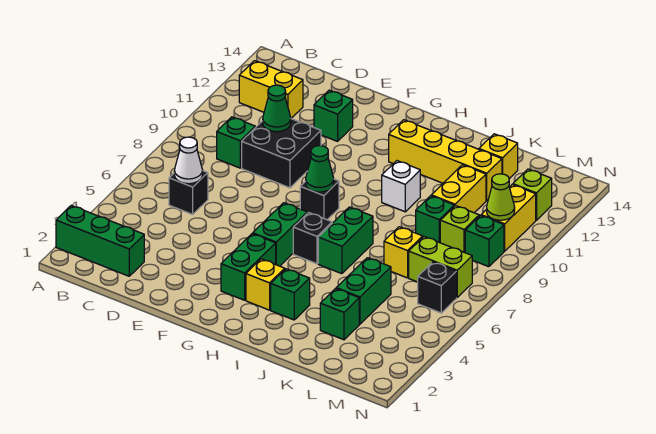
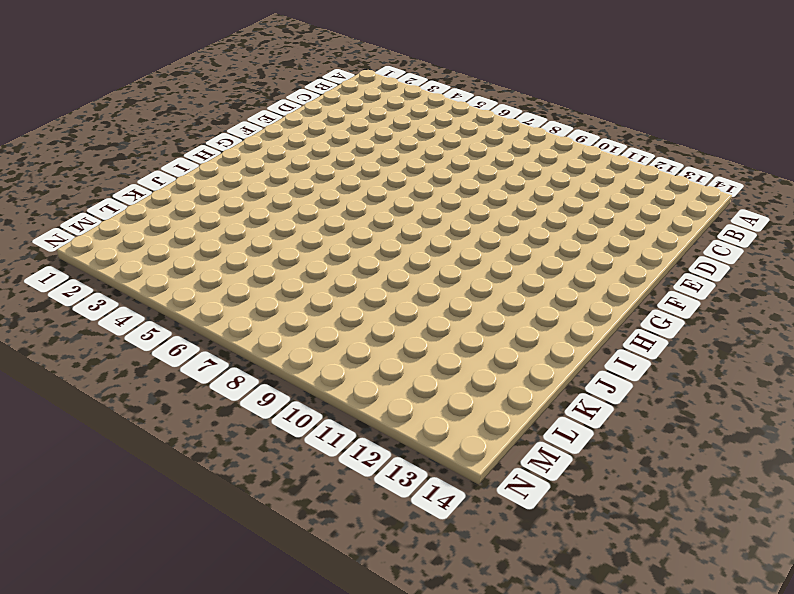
none -> green brick A2:C2 level 1
none -> yellow brick B12:C12 level 1
none -> black brick C6 level 1
none -> green brick C9 level 1

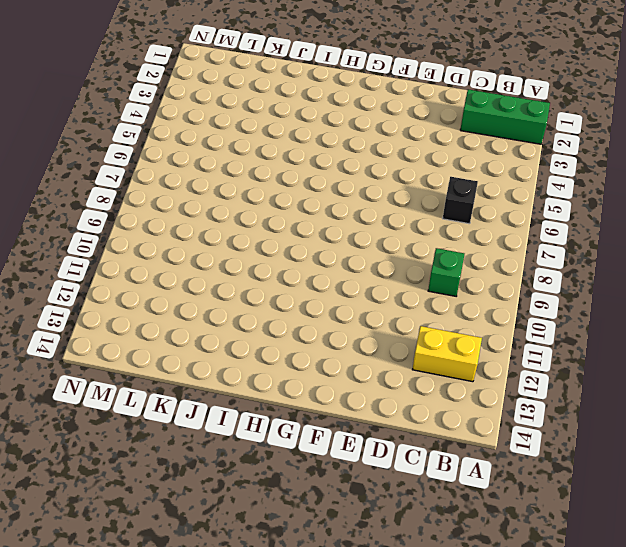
none -> black brick D9:E10 level 1
none -> green brick E12 level 1
none -> green brick G3:G4 level 1
none -> green brick G5:G6 level 1

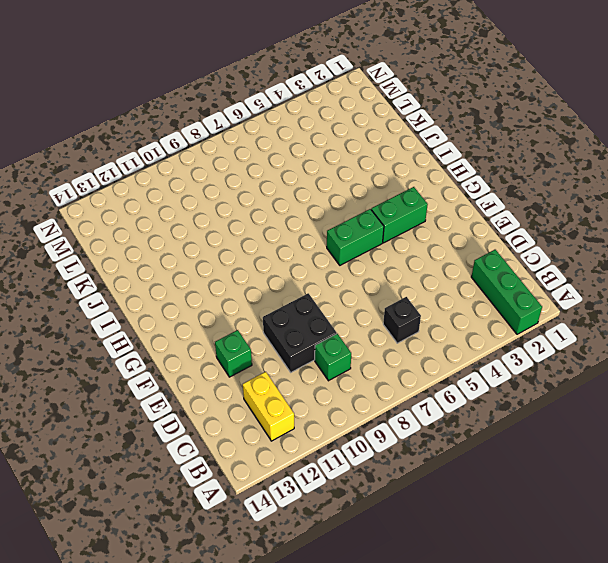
none -> black brick G8 level 1
none -> yellow brick H3 level 1
none -> black brick H6 level 1
none -> yellow brick H12:K12 level 1

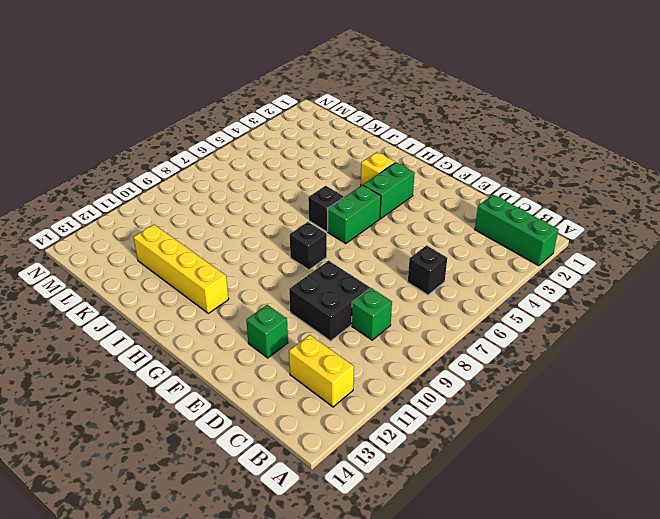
none -> green brick I3 level 1
none -> green brick I6:I7 level 1
none -> white brick I10 level 1
none -> green brick K3 level 1

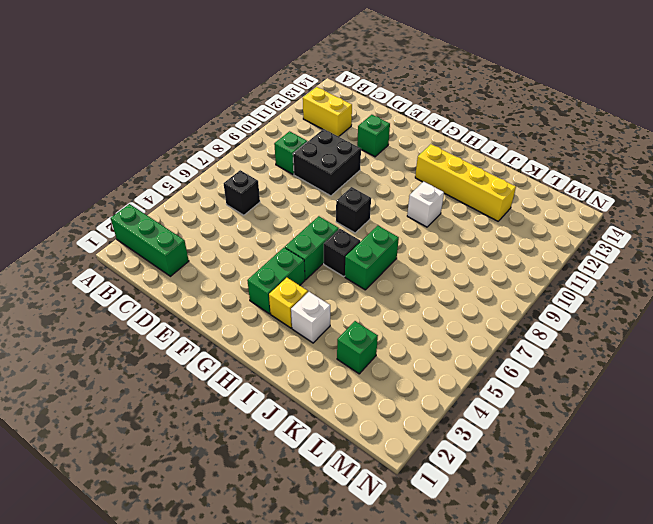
white brick I3 level 1 -> green brick I3 level 1
none -> green brick K4:K5 level 1
none -> yellow brick K7 level 1
none -> green brick K9 level 1
none -> yellow brick K10:K11 level 1

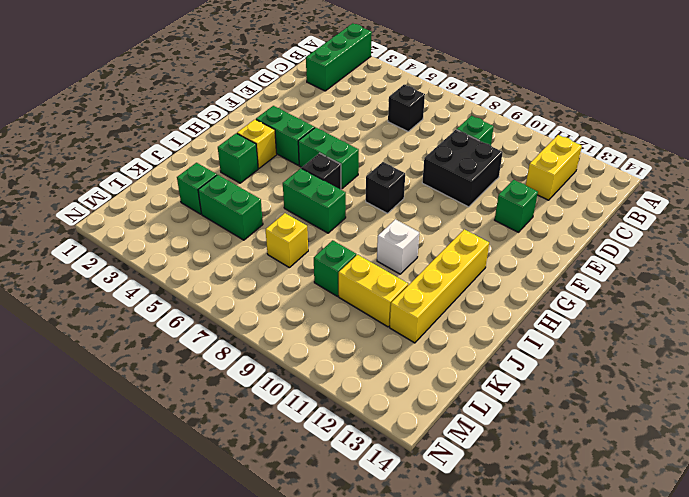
none -> yellow brick K13 level 1
none -> lime brick L7:M7 level 1
none -> lime brick L9 level 1
none -> black brick M6 level 1

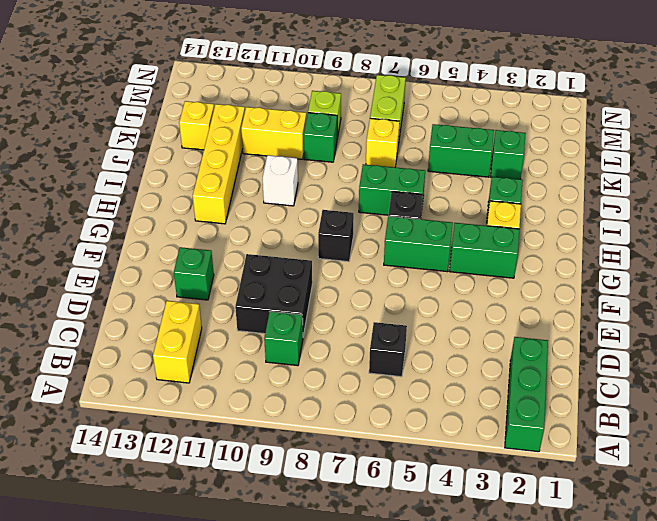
none -> black brick M6 level 1
none -> green brick M9 level 1
none -> yellow brick M10:M11 level 1
none -> lime brick M12 level 1

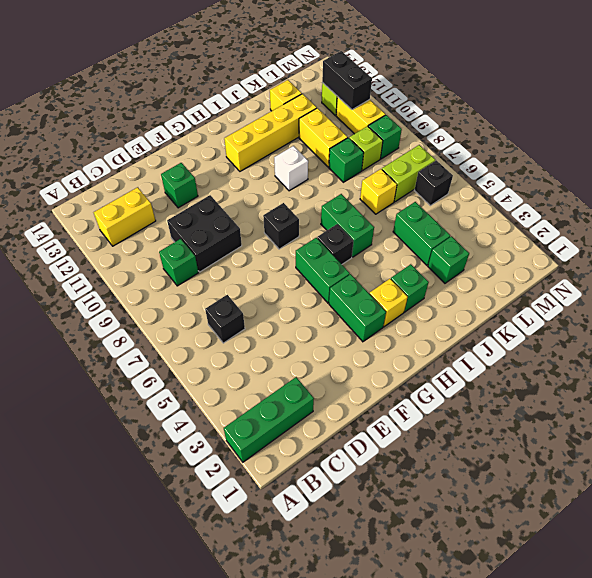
black brick M11:M12 level 2 -> none
none -> white cone C6 level 2
none -> green cone D10 level 2
none -> green cone G8 level 2
none -> lime cone M10 level 2

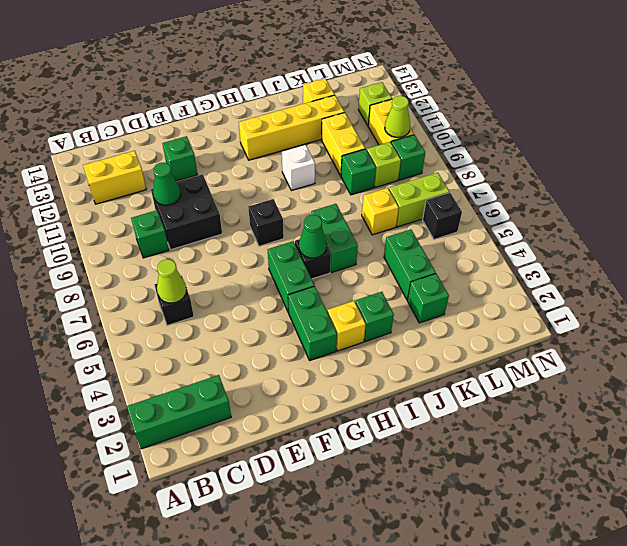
lime cone C6 level 2 -> white cone C6 level 2
green cone H6 level 2 -> green cone G8 level 2

